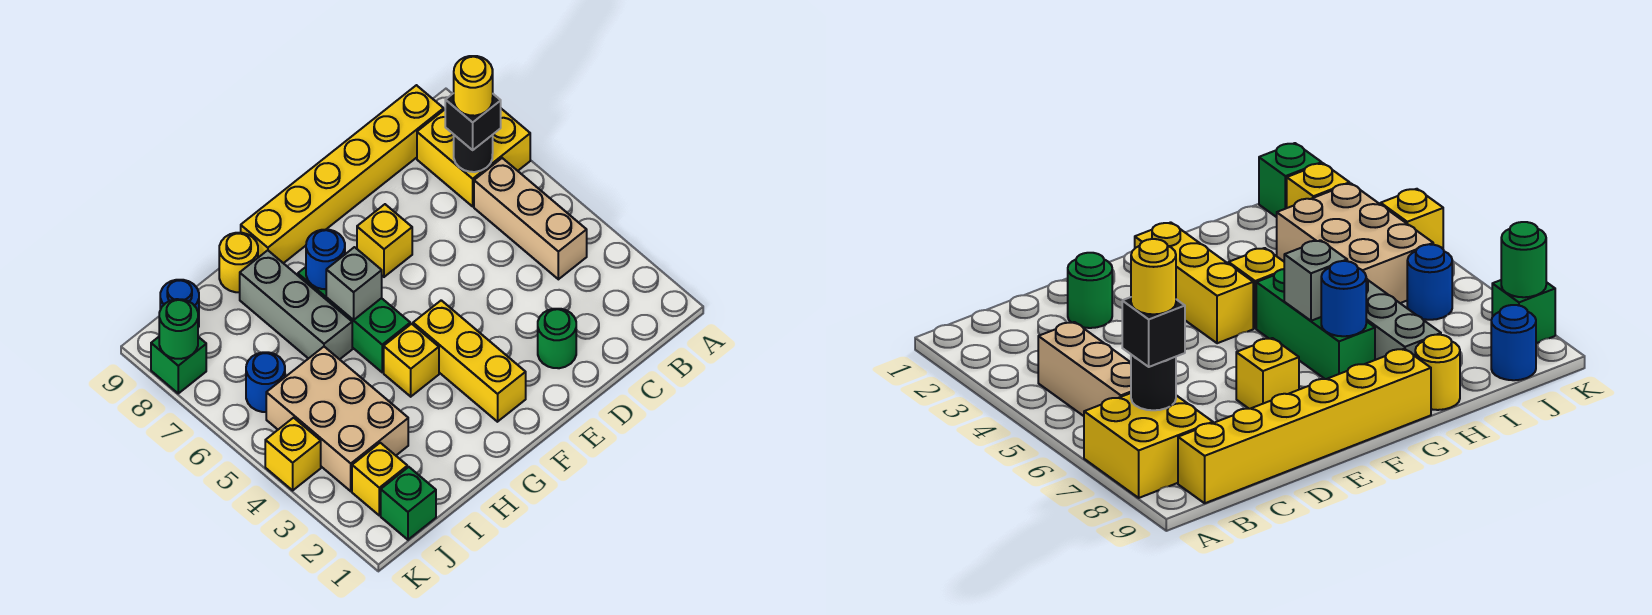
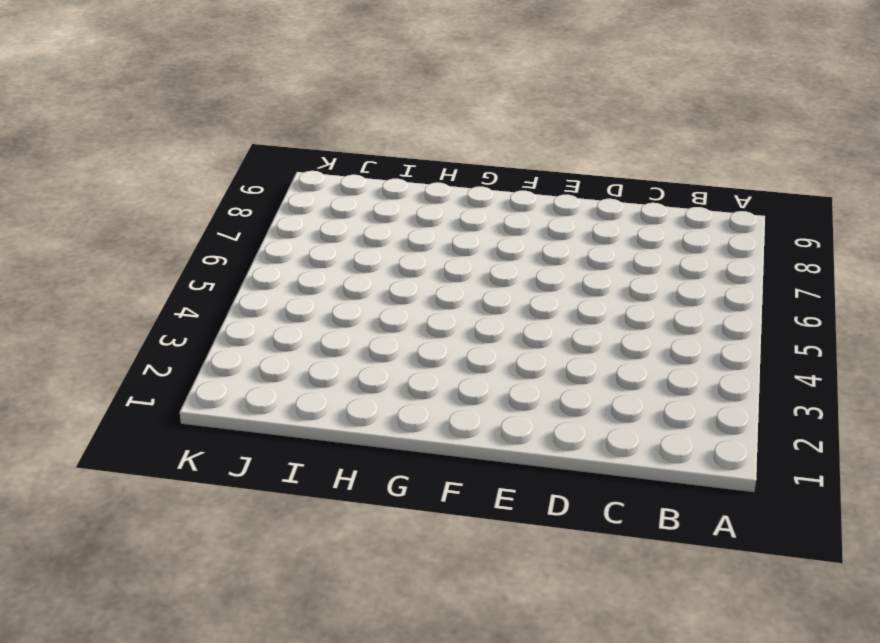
none -> yellow brick A7:B8 level 1
none -> tan brick B4:B6 level 1
none -> yellow brick B9:G9 level 1

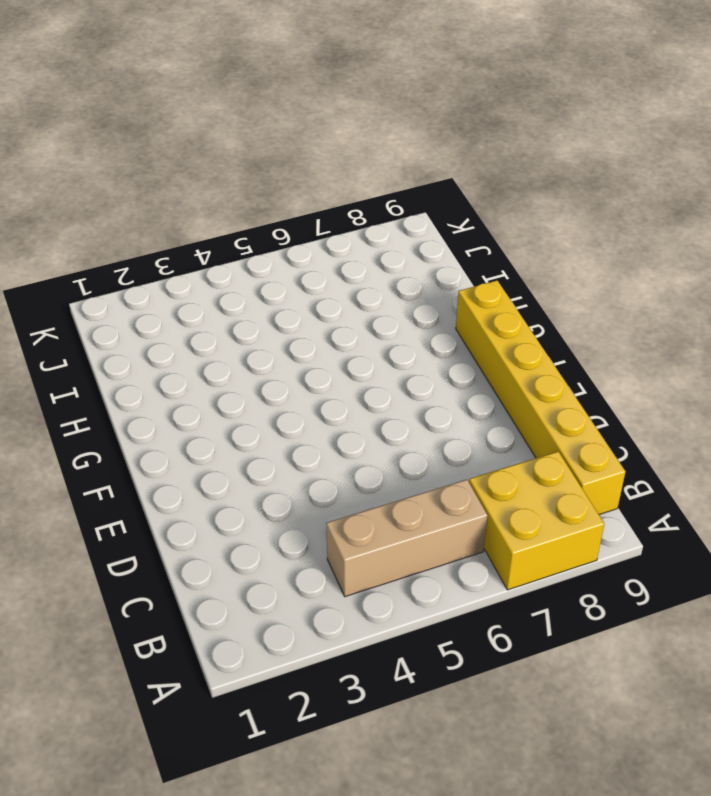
none -> green round brick D2 level 1
none -> yellow brick E7 level 1
none -> yellow brick F2:F4 level 1

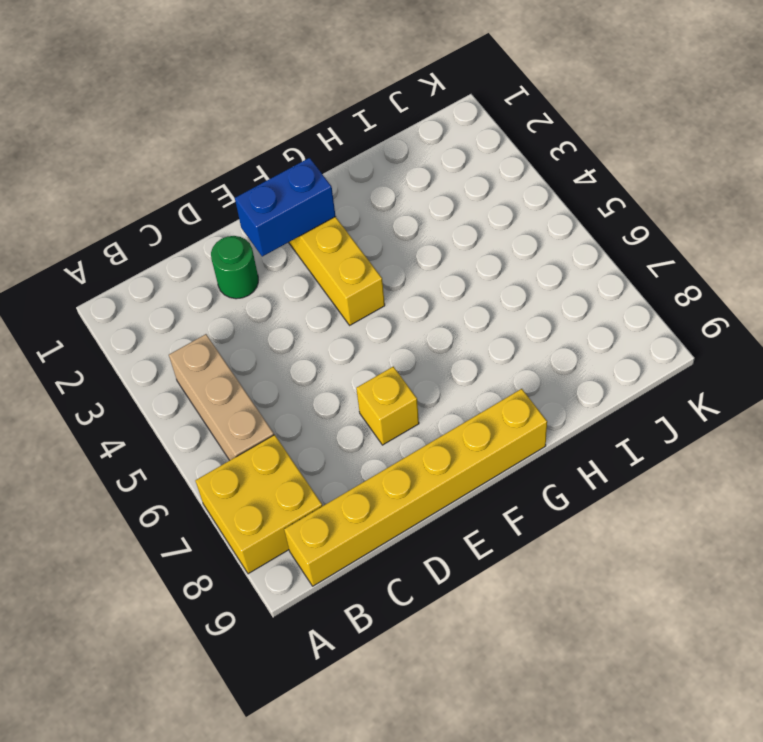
blue brick E2:F2 level 2 -> none
none -> yellow brick G4 level 1
none -> green brick G5:G7 level 1
none -> grey brick H6:H8 level 1

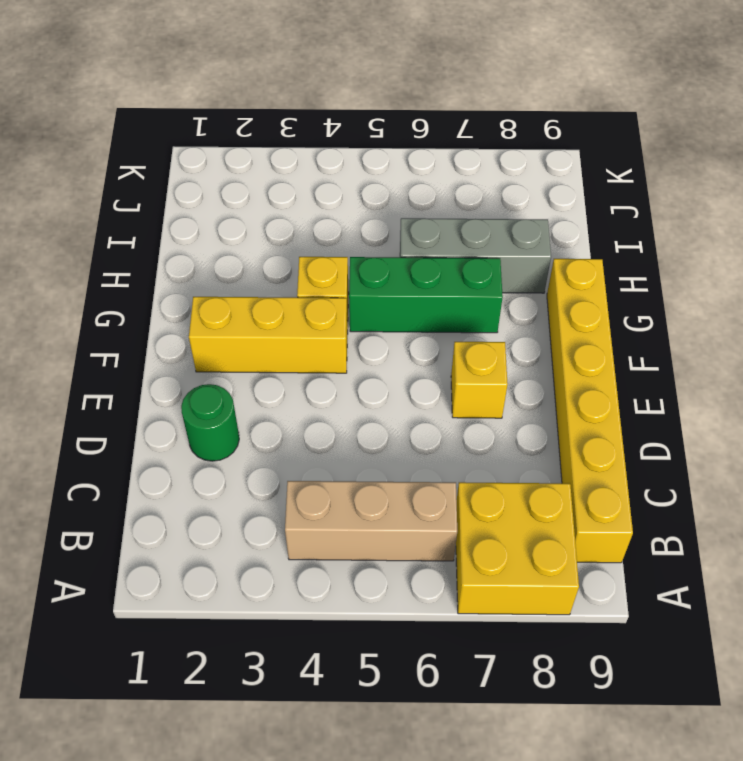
none -> yellow round brick H9 level 1
none -> tan brick I3:J5 level 1
none -> green brick J1 level 1

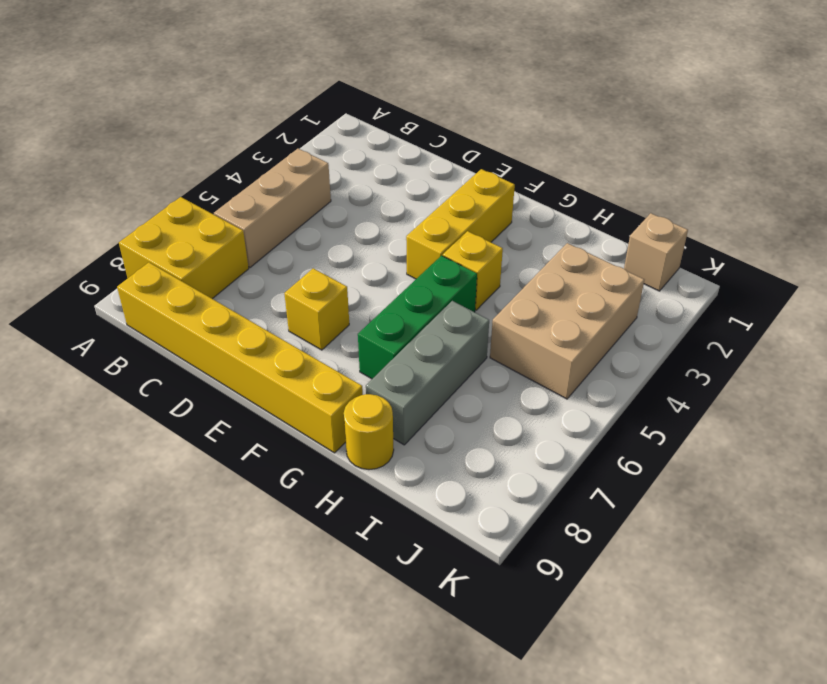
tan brick J1 level 1 -> green brick J1 level 1
none -> green round brick D2 level 1
none -> yellow brick J2 level 1
none -> blue round brick J6 level 1

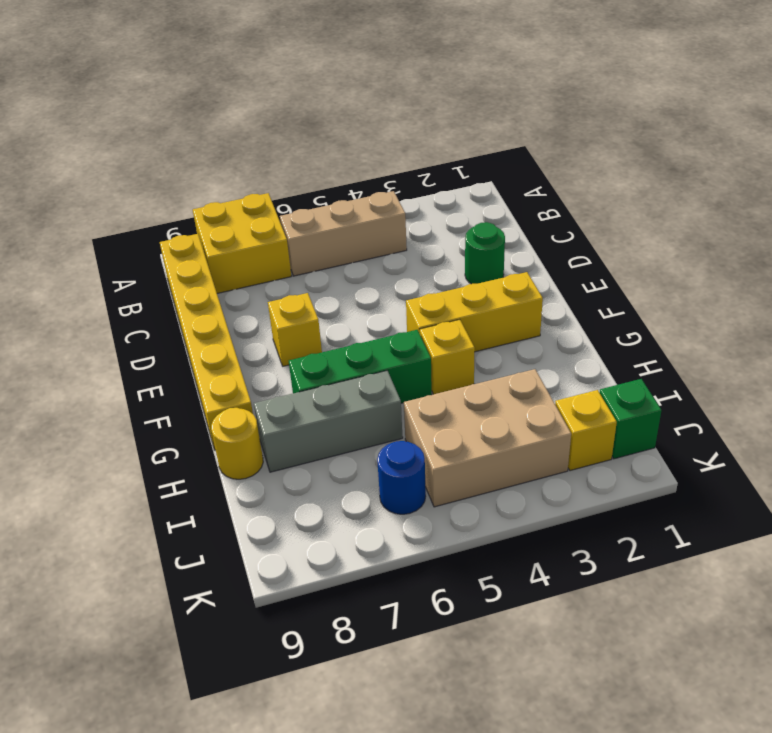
none -> blue round brick J9 level 1
none -> yellow brick K4 level 1
none -> green brick K8 level 1

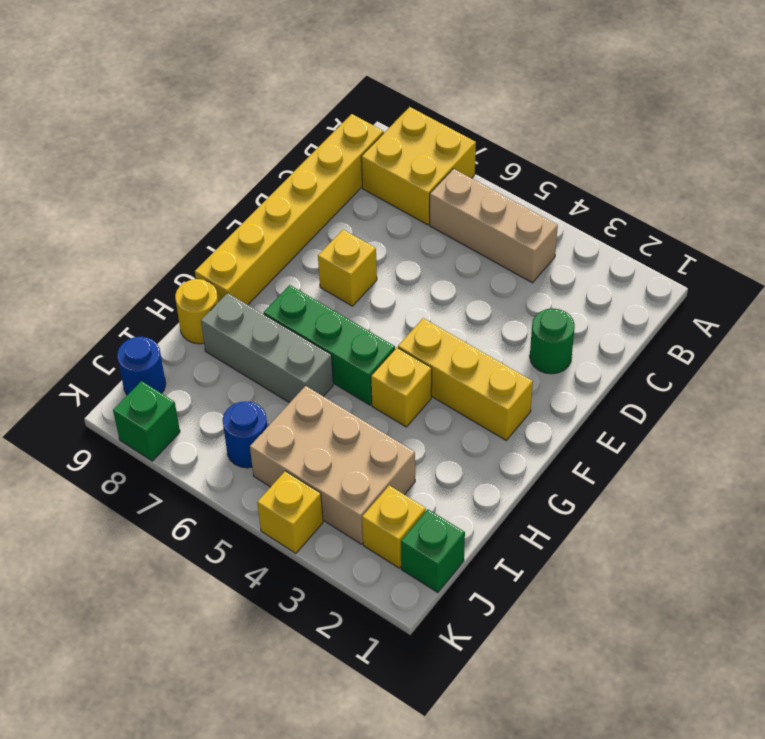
none -> black round brick B7 level 2
none -> grey brick G6 level 2
none -> blue round brick G7 level 2

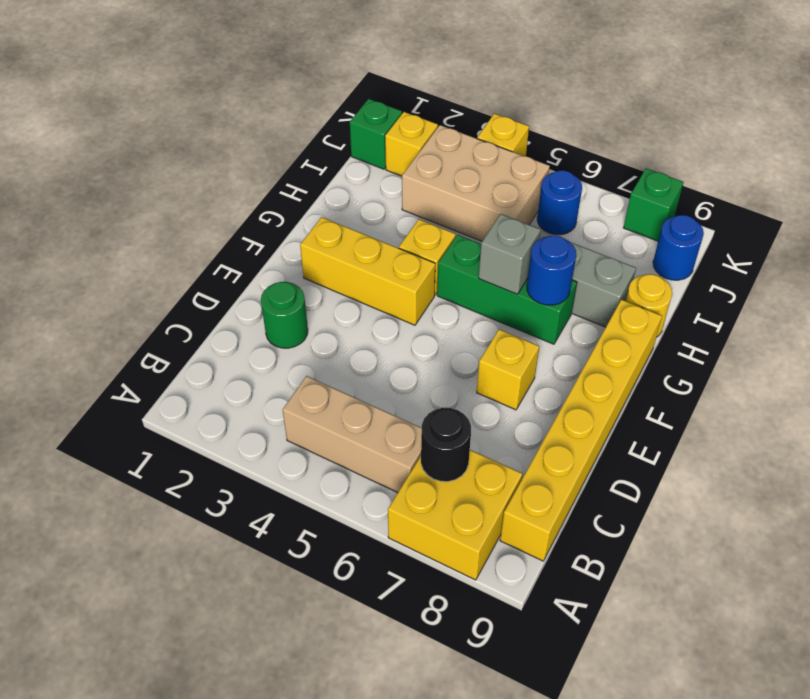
none -> green round brick K8 level 2
none -> black brick B7 level 3
none -> yellow round brick B7 level 4

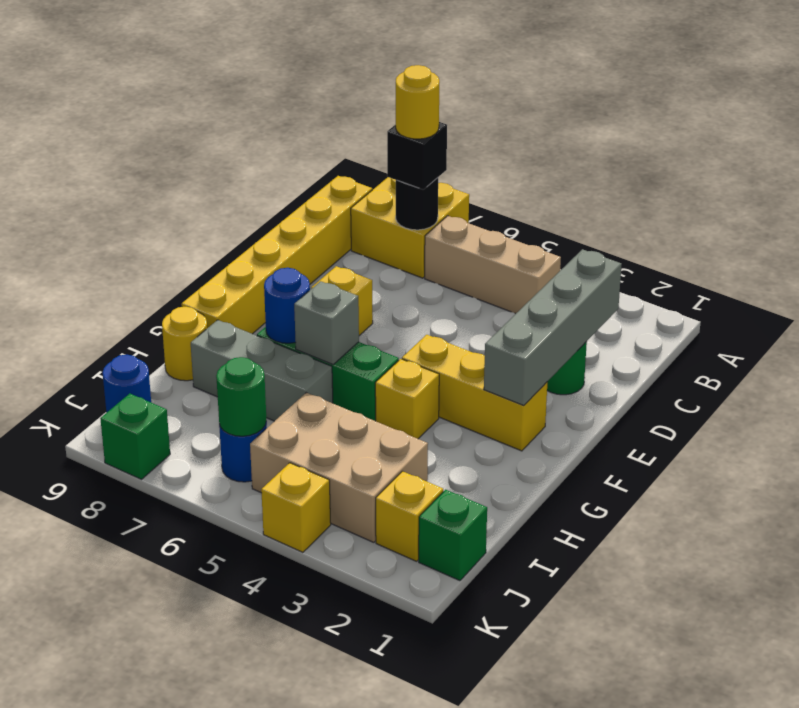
grey brick C2:F2 level 2 -> none
green round brick J6 level 2 -> green round brick K8 level 2

